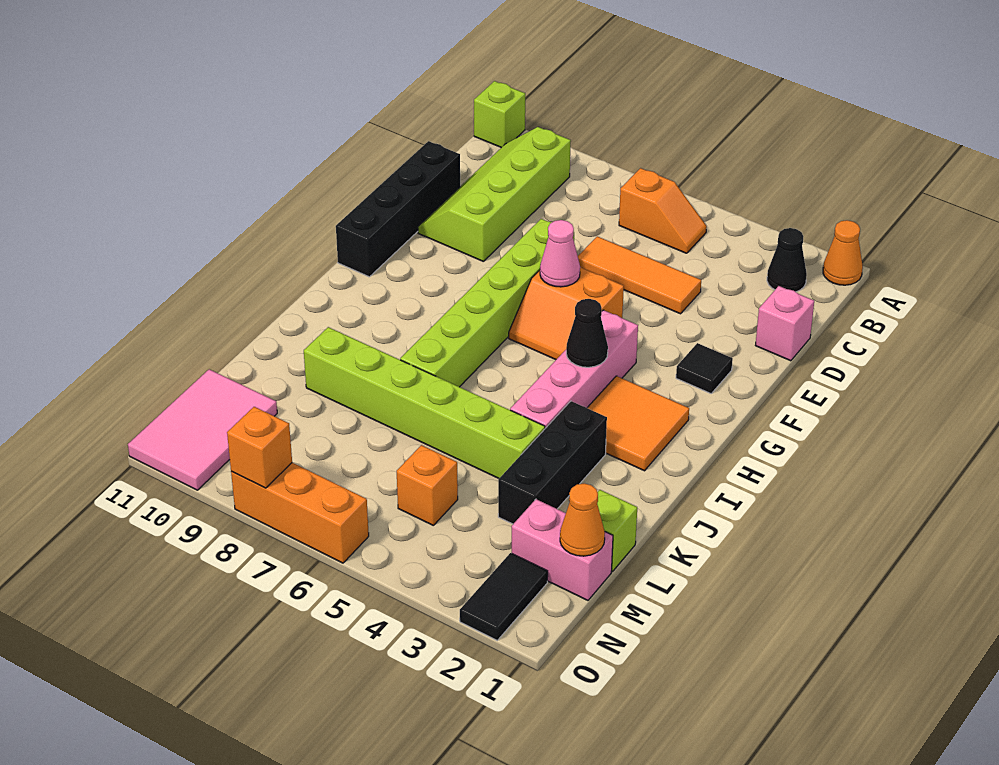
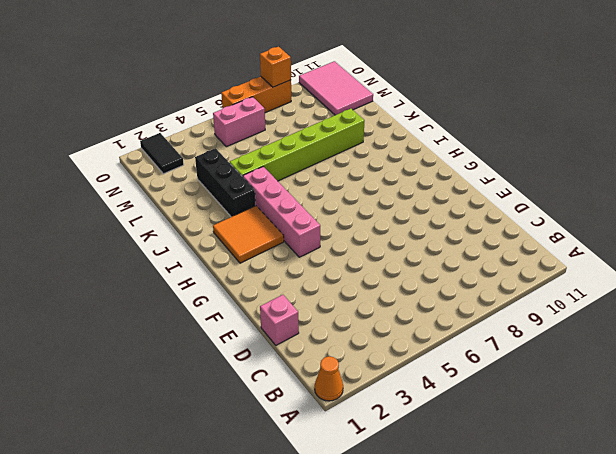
pink brick N5:N6 level 1 -> pink brick M1:M2 level 1
none -> lime brick A11 level 1
none -> black cone B2 level 1
none -> orange slope B5:B6 level 1 top 6

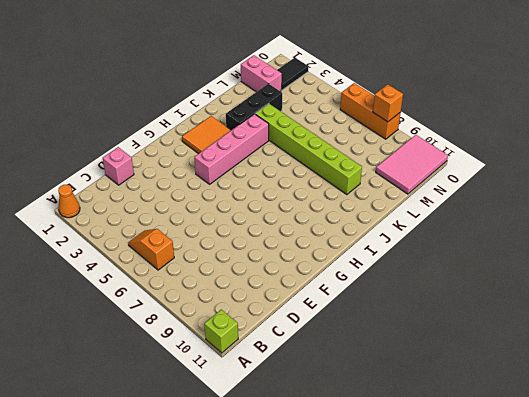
none -> black cone B2 level 1
none -> lime slope B9:E10 level 1 top 9
none -> orange tile D4:D6 level 1

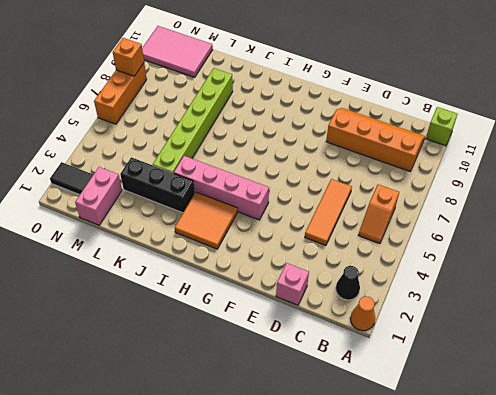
orange slope B9:E10 level 1 top 9 -> lime slope B9:E10 level 1 top 9
none -> black brick D11:G11 level 1
none -> lime brick E7:J7 level 1
none -> black tile F2 level 1

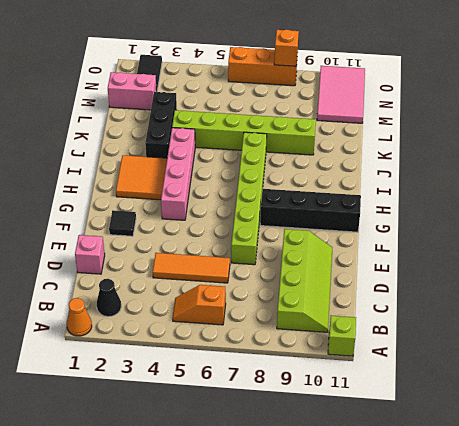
black brick G8:G11 level 1 -> black brick D11:G11 level 1
none -> orange slope F5:G6 level 1 top F
none -> lime brick L1 level 1
none -> orange brick M5 level 1

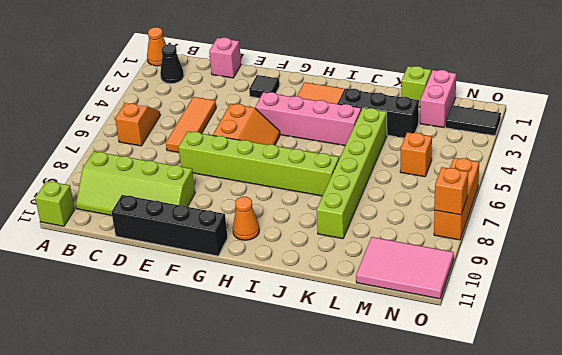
orange cone H10 level 1 -> orange cone M1 level 2
none -> pink cone F6 level 2
none -> black cone H4 level 2

